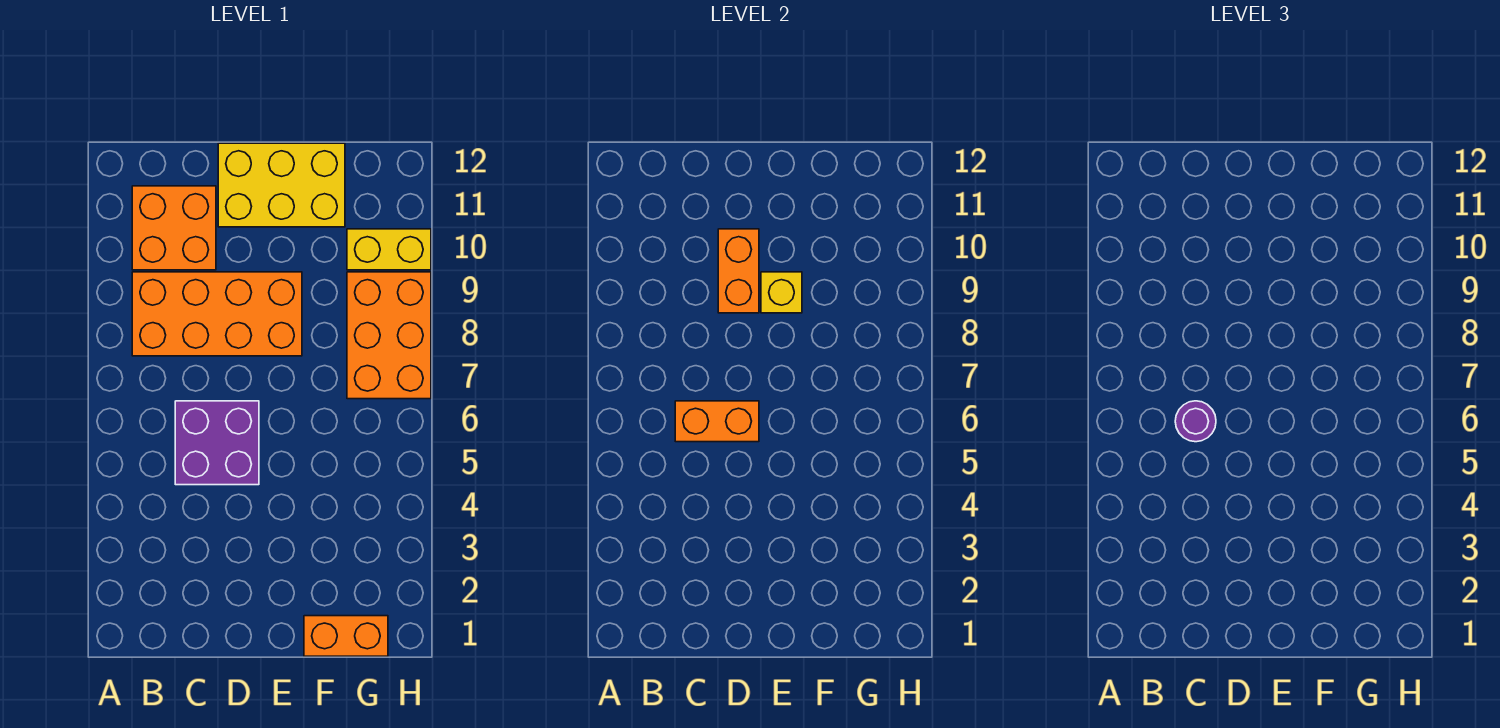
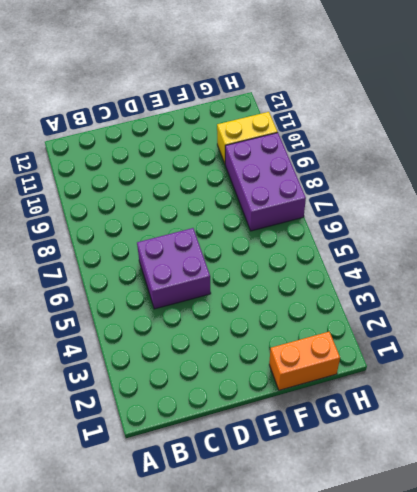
purple brick G7:H9 level 1 -> orange brick G7:H9 level 1
none -> orange brick B8:E9 level 1
none -> orange brick B10:C11 level 1

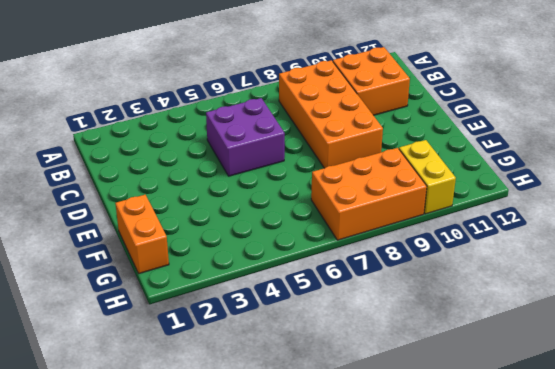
none -> yellow brick D11:F12 level 1
none -> orange brick C6:D6 level 2

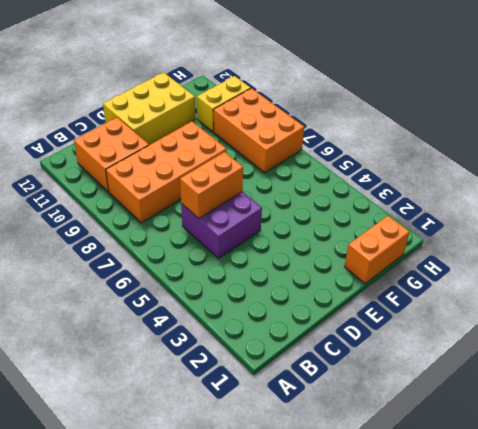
none -> orange brick D9:D10 level 2
none -> yellow brick E9 level 2

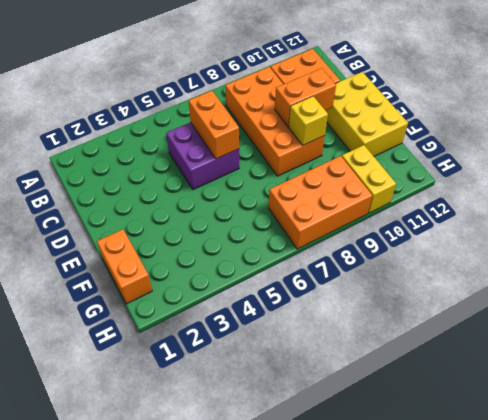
none -> purple round brick C6 level 3

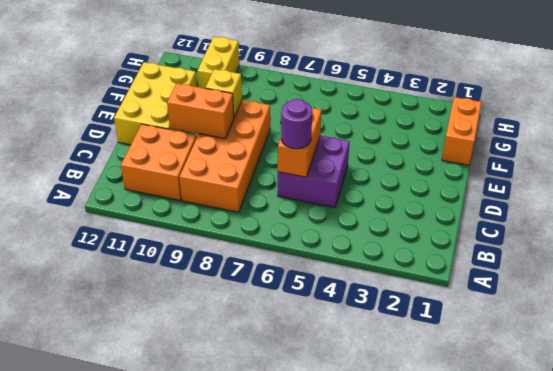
none -> orange brick G7:H9 level 1

